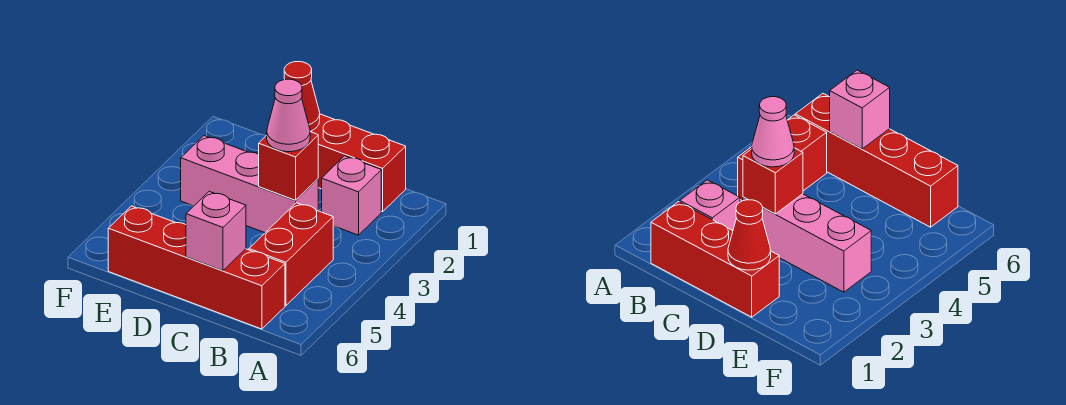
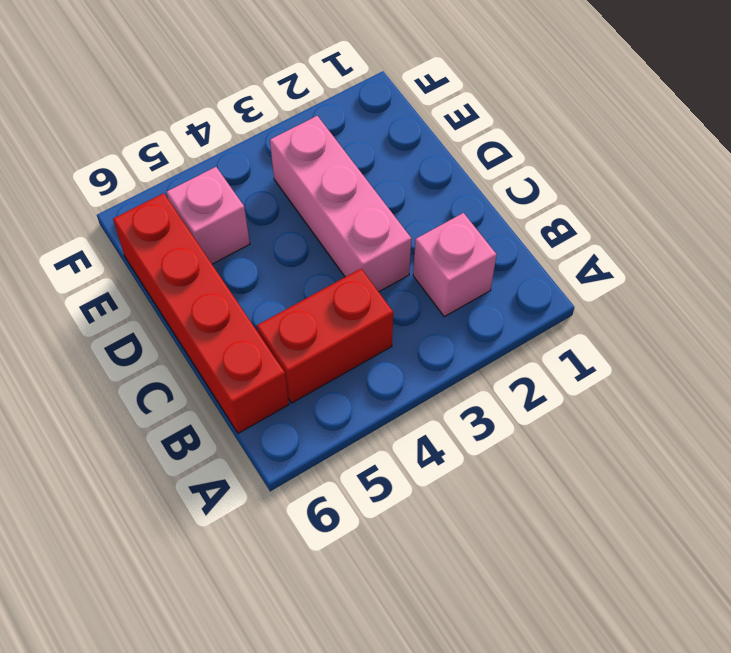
pink brick E5 level 1 -> pink brick C6 level 2
none -> red brick B1:D1 level 1
none -> red brick C3 level 2

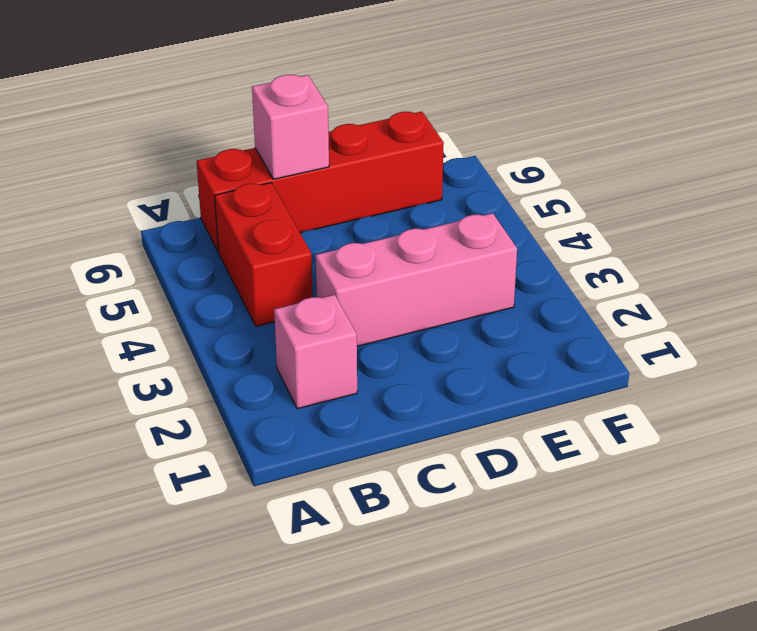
none -> red brick B1:D1 level 1
none -> red brick C3 level 2

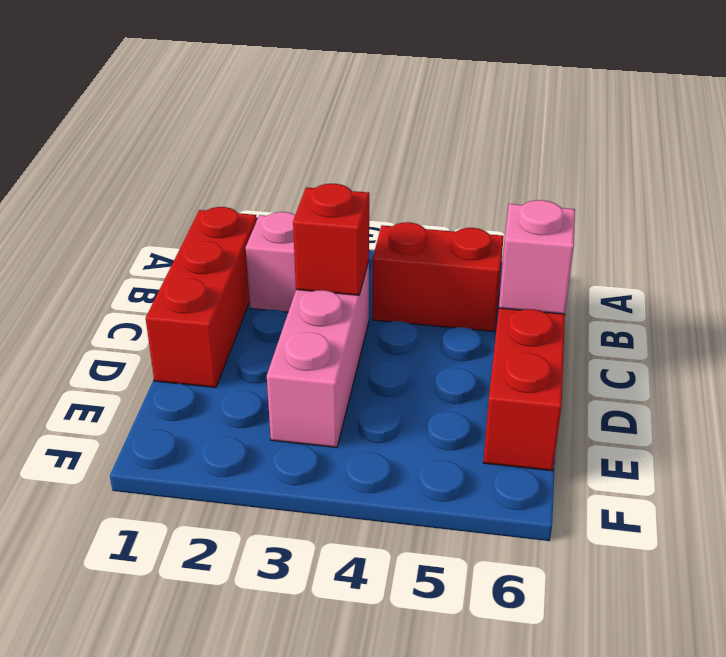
none -> red cone D1 level 2
none -> pink cone C3 level 3

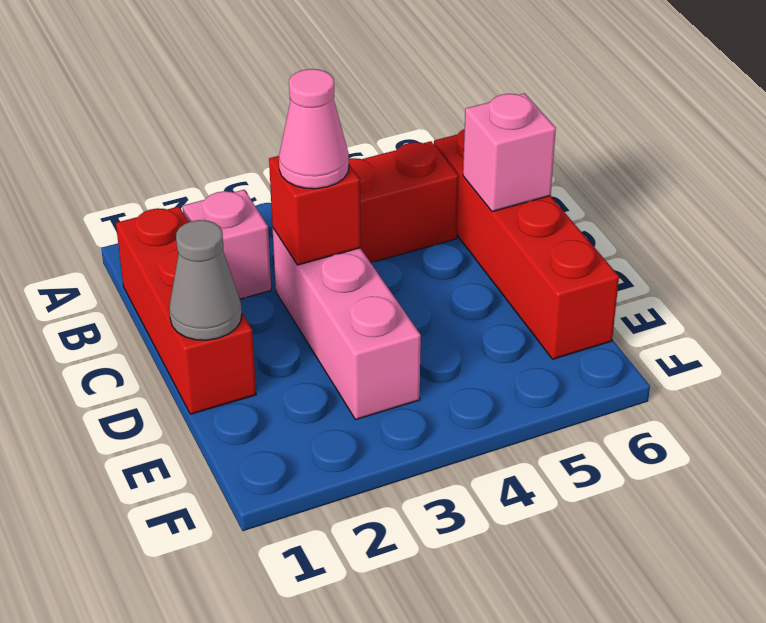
grey cone D1 level 2 -> red cone D1 level 2

